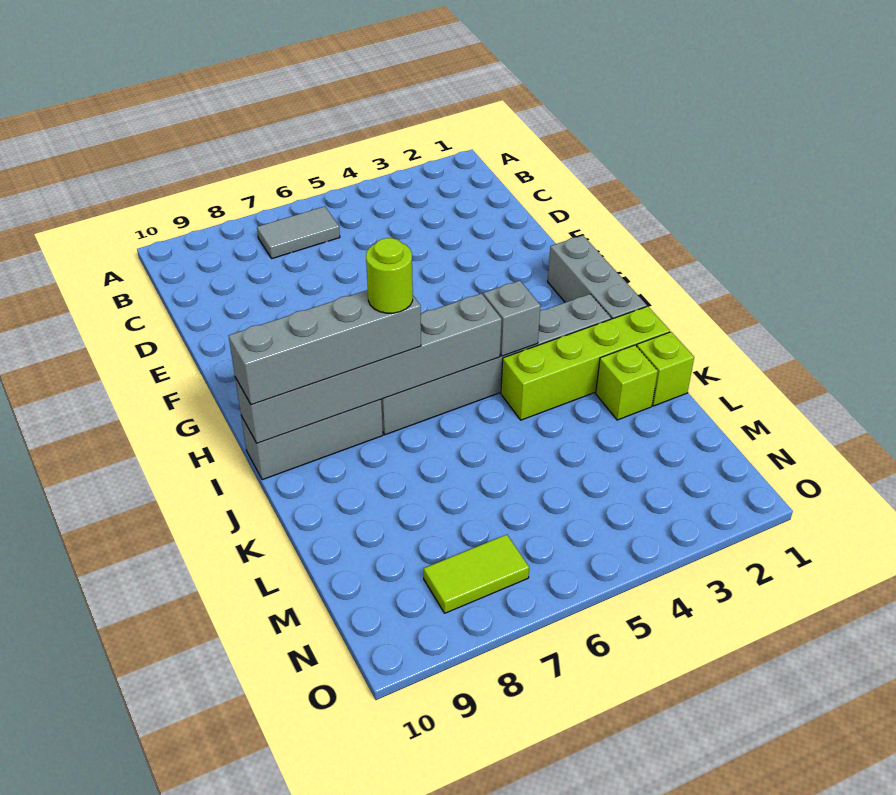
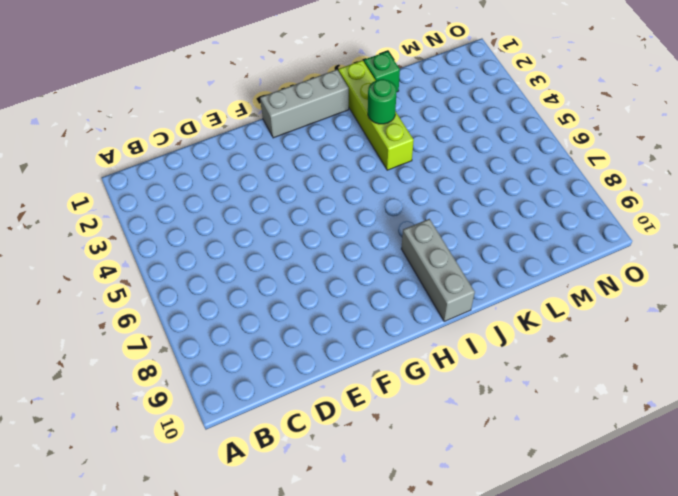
green round brick J3 level 2 -> none
green brick K1 level 1 -> lime brick K1 level 1
none -> grey tile B6:B7 level 1
none -> grey brick I2:I7 level 1
none -> lime brick K2 level 1

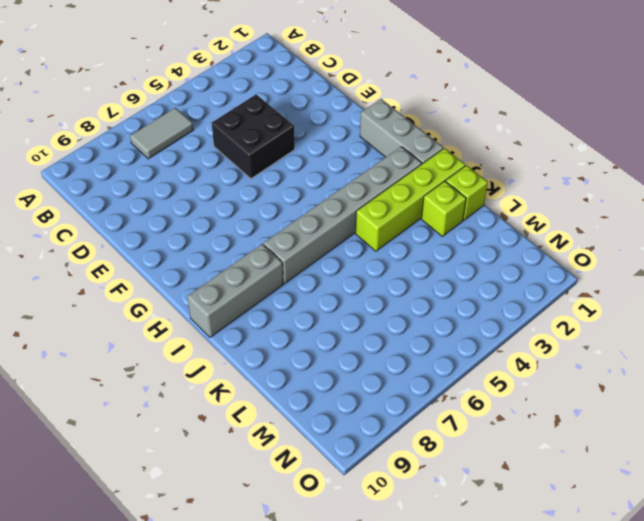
black brick D4:E5 level 1 -> none
none -> lime tile N7:N8 level 1
none -> grey brick I4 level 2
none -> grey brick I5:I10 level 2

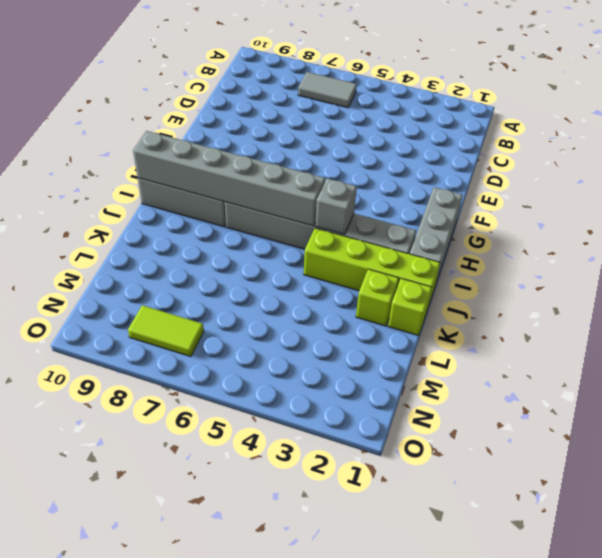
none -> grey brick I7:I10 level 3
none -> lime round brick I7 level 4

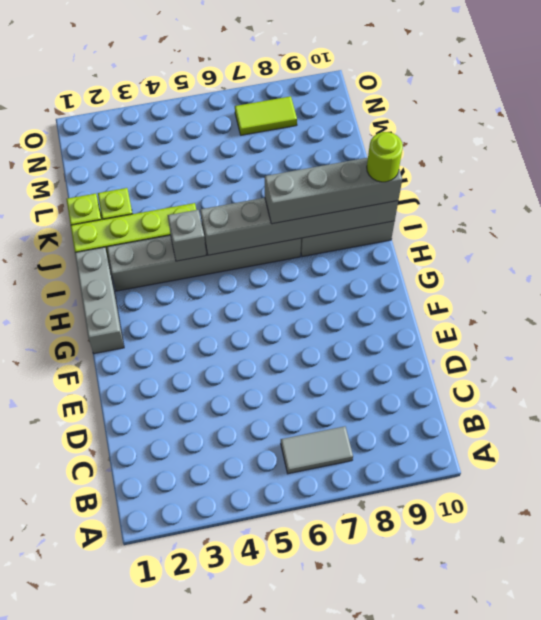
lime round brick I10 level 4 -> lime round brick I7 level 4

